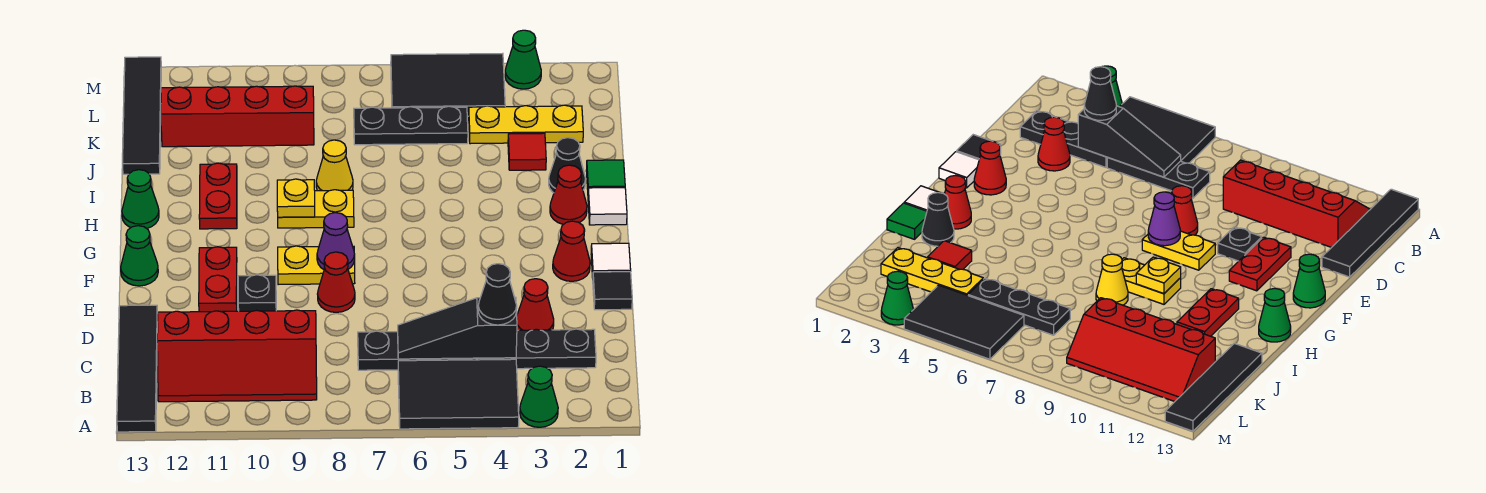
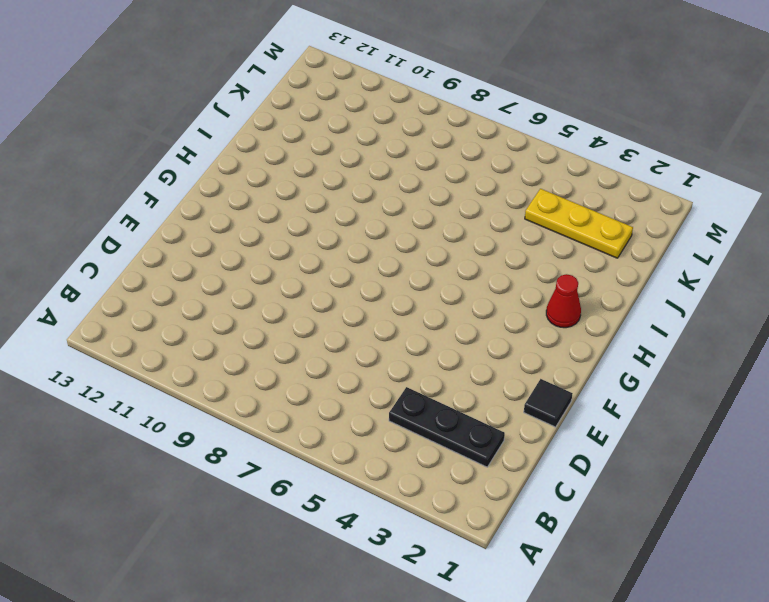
none -> green cone A3 level 1
none -> black tile A4:B6 level 1
none -> black tile A13:D13 level 1
none -> red slope B9:C12 level 1 top C

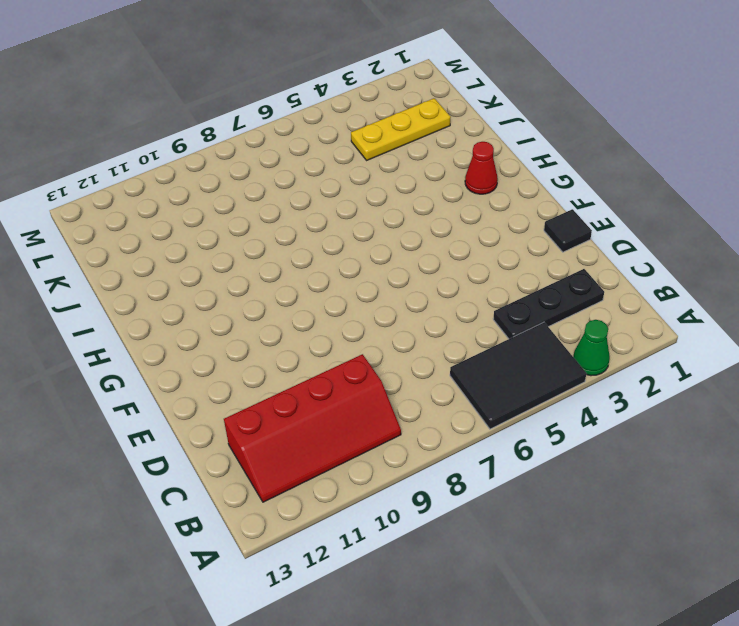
none -> black tile A13:D13 level 1
none -> black plate C5:C7 level 1
none -> red cone D3 level 1
none -> red cone E8 level 1

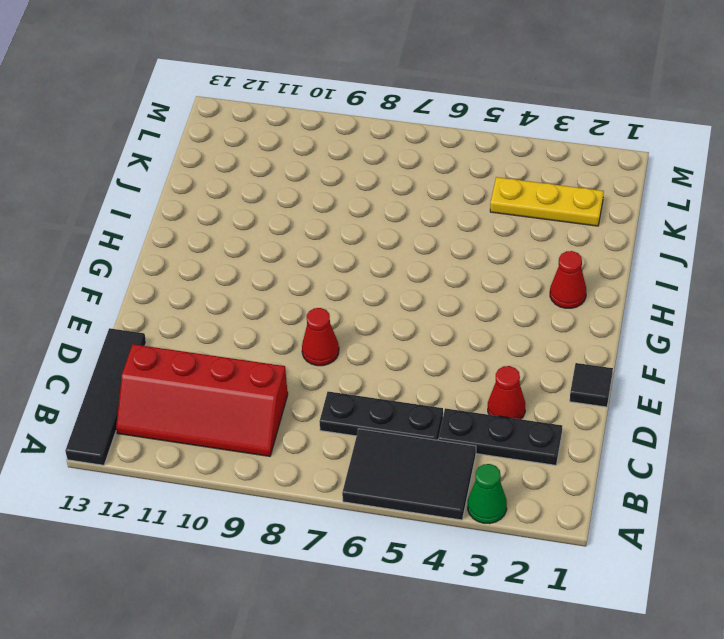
none -> black plate E10 level 1
none -> red plate E11:F11 level 1
none -> white tile F1 level 1
none -> red cone F2 level 1

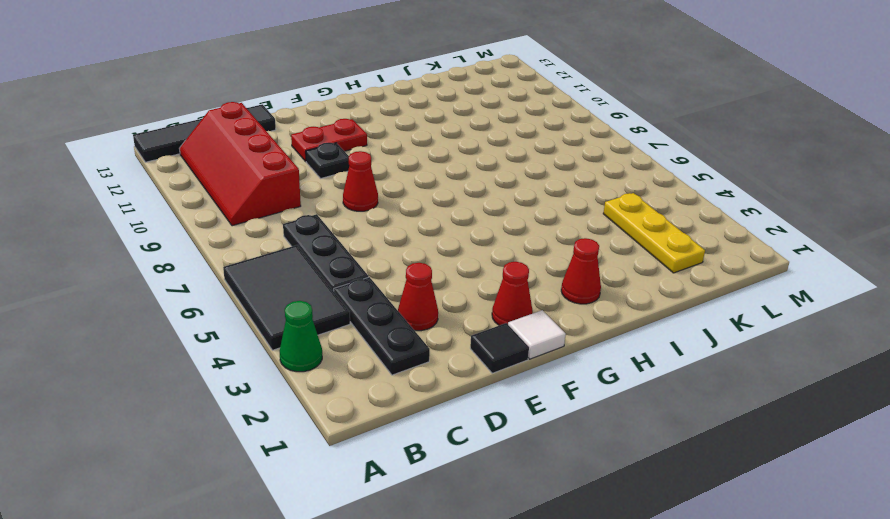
none -> yellow plate F8:F9 level 1
none -> green cone F13 level 1
none -> white tile H1 level 1
none -> yellow plate H8:H9 level 1

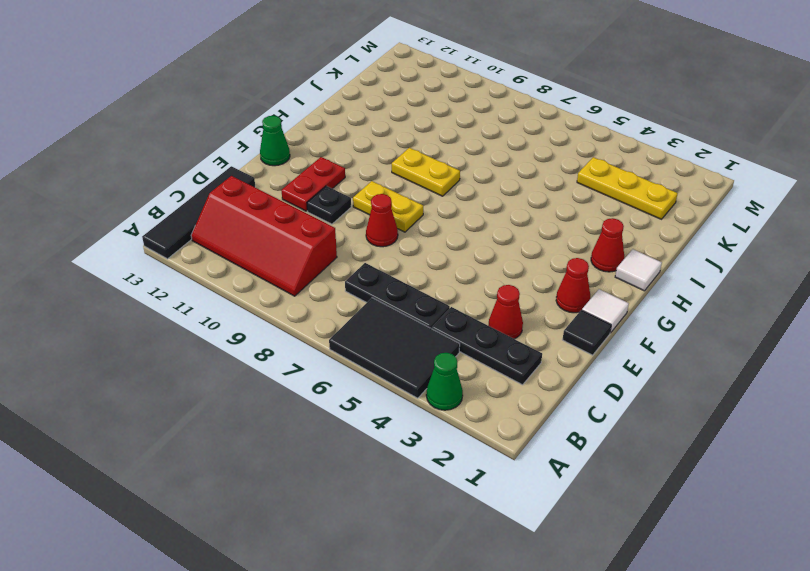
none -> red plate H11:I11 level 1
none -> green cone H13 level 1
none -> green tile I1 level 1
none -> black cone I2 level 1

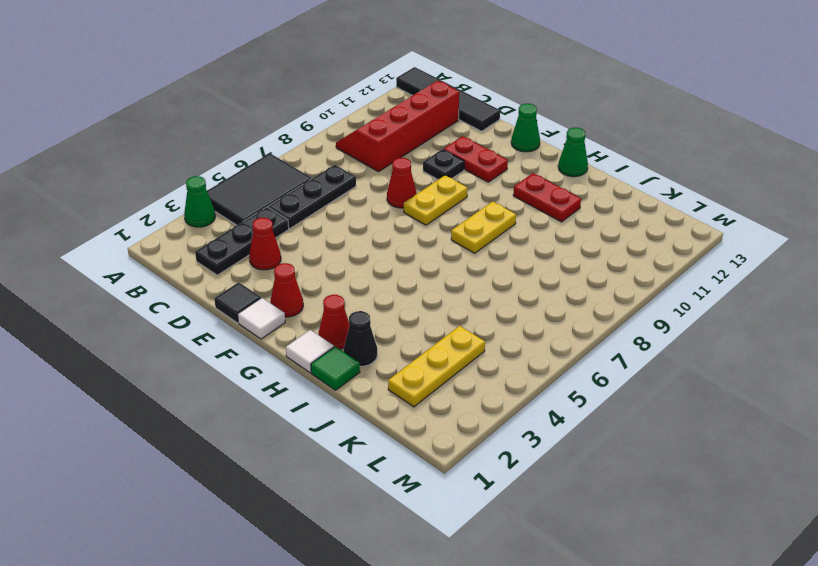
none -> yellow cone I8 level 1
none -> red tile J3 level 1
none -> black tile J13:M13 level 1
none -> black plate K5:K7 level 1

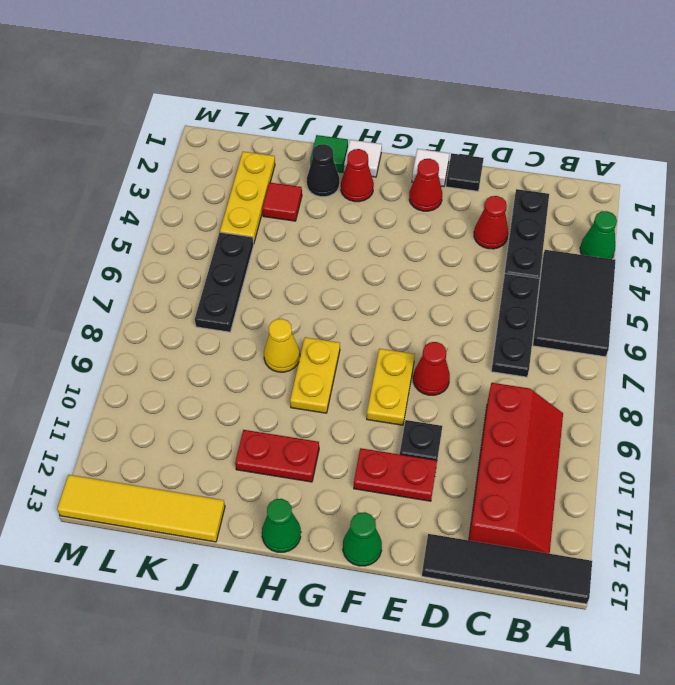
yellow tile J13:M13 level 1 -> black tile J13:M13 level 1
none -> red slope K9:L12 level 1 top K
none -> black tile L4:M6 level 1
none -> green cone M3 level 1
none -> black slope C4:C6 level 2 top 4

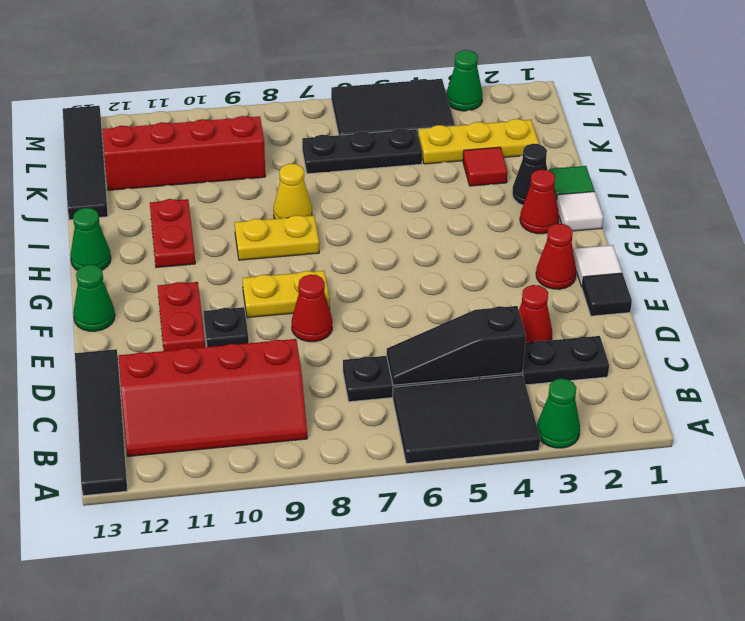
none -> purple cone F8 level 2
none -> yellow plate H9 level 2
none -> black cone C4 level 3

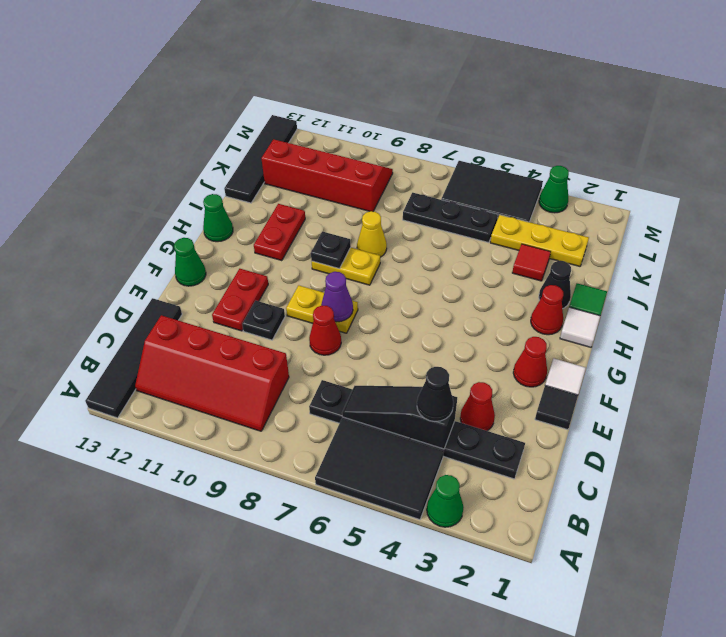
black plate H9 level 2 -> yellow plate H9 level 2

